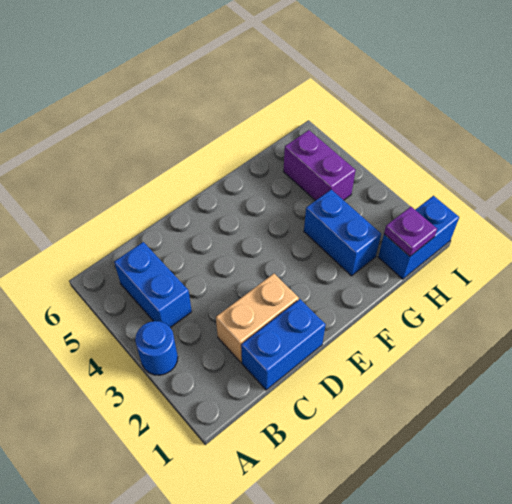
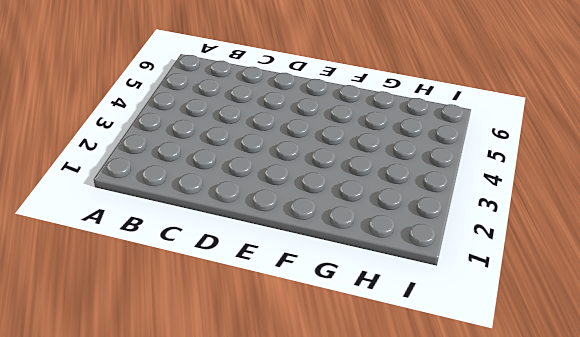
none -> blue round brick A3 level 1
none -> blue brick B4:B5 level 1

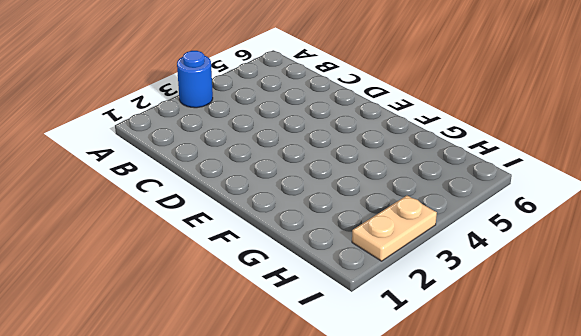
tan plate I2:I3 level 1 -> none
none -> blue brick B4:B5 level 1
none -> blue brick C1:D1 level 1

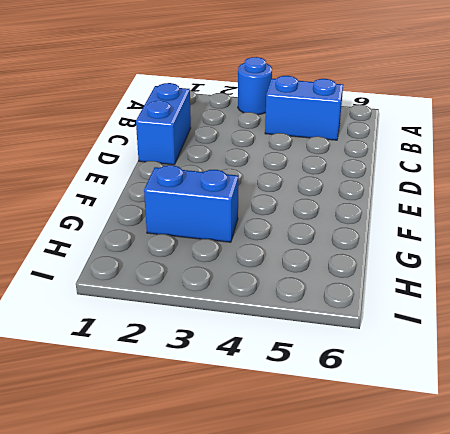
none -> tan brick C2:D2 level 1
none -> blue brick H1:I1 level 1

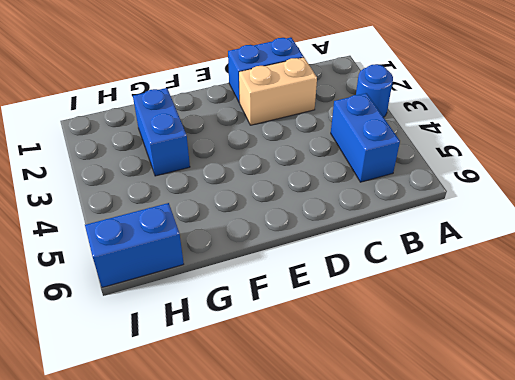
blue brick H6:I6 level 1 -> blue brick H1:I1 level 1
none -> purple brick H4:H5 level 1
none -> purple plate H1 level 2

